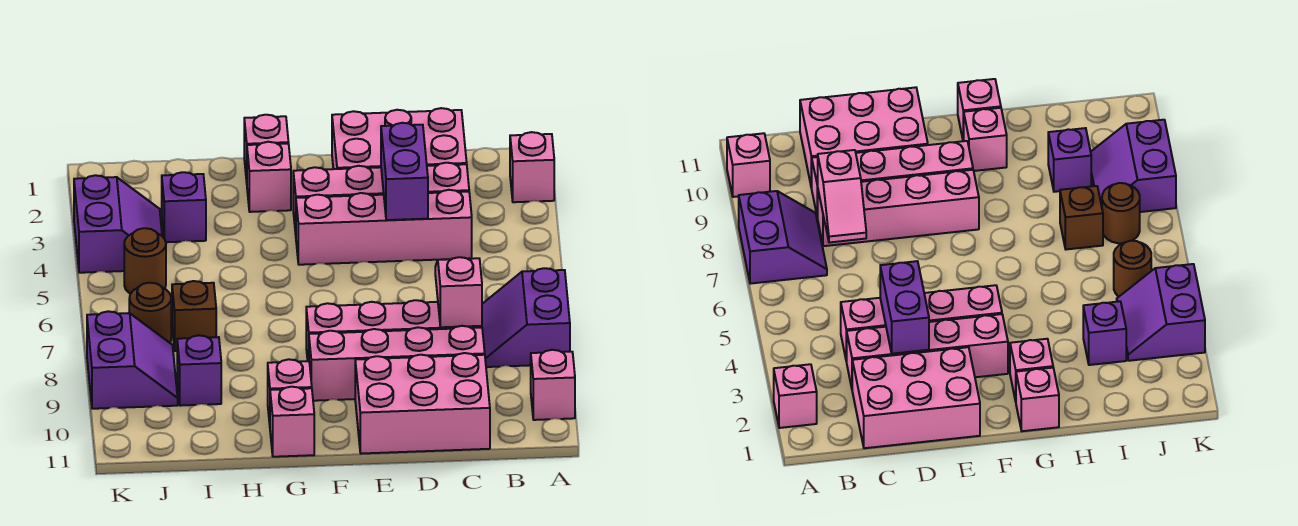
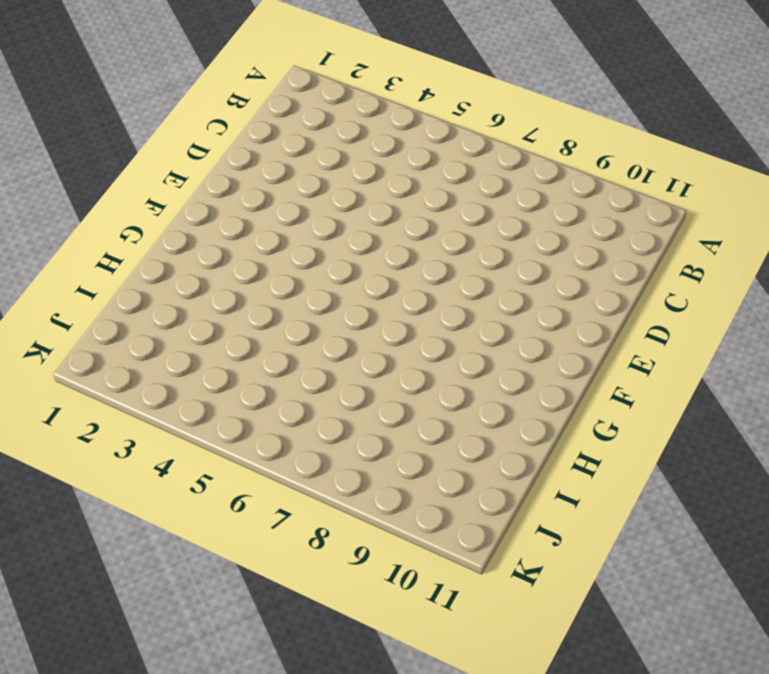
none -> pink brick A2 level 1
none -> purple slope A7:B8 level 1 top A
none -> pink brick A10 level 1

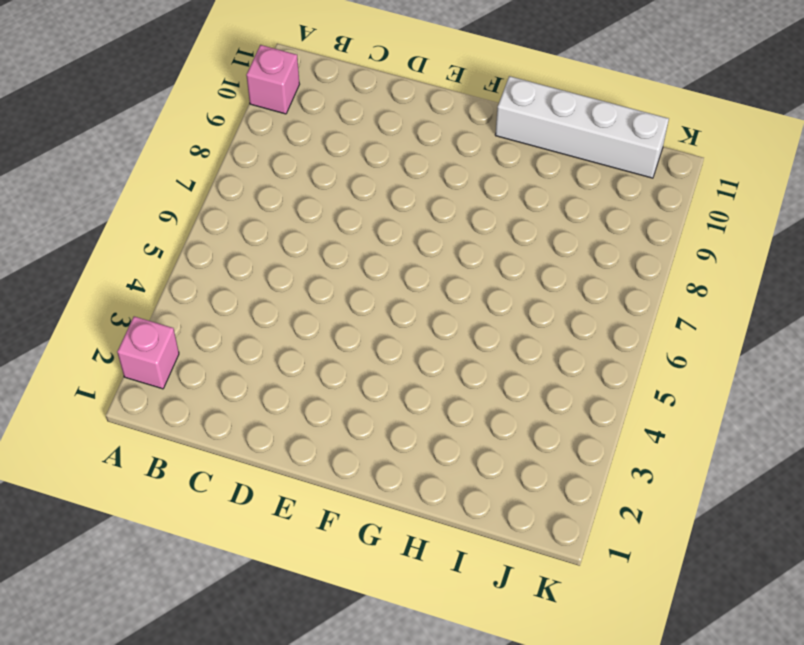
white brick G11:J11 level 1 -> pink brick G11 level 1
none -> purple slope A7:B8 level 1 top A
none -> pink brick C1:E2 level 1
none -> pink brick C3:F3 level 1

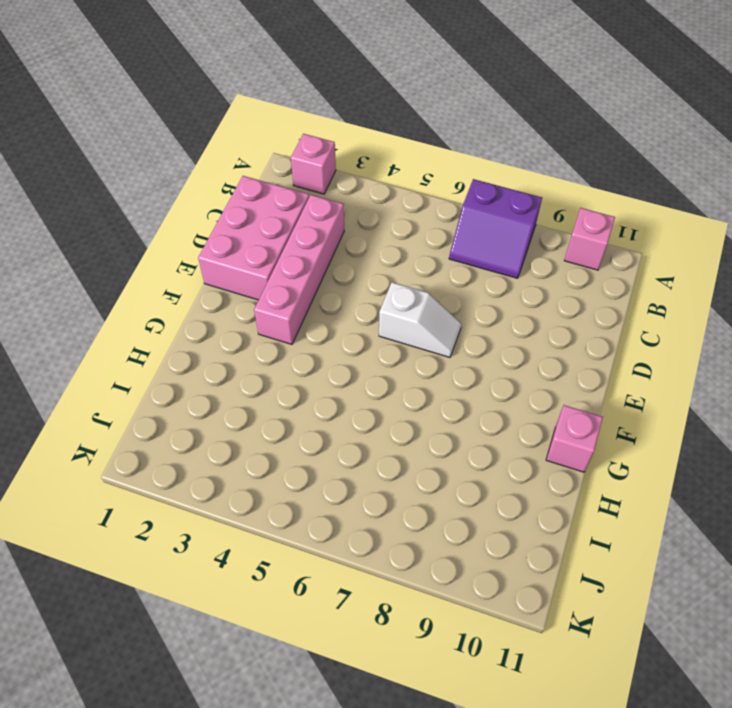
white slope E6:E7 level 1 top 6 -> none
none -> pink brick C4:F4 level 1
none -> pink brick C8:F8 level 1
none -> pink brick C9:F9 level 1

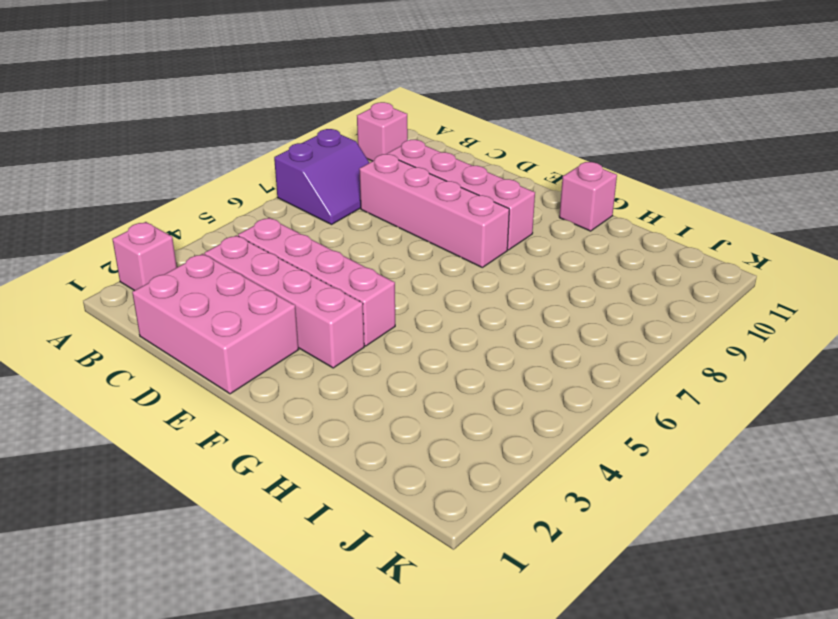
none -> pink brick C10:E11 level 1
none -> pink brick G1 level 1
none -> pink brick G2 level 1

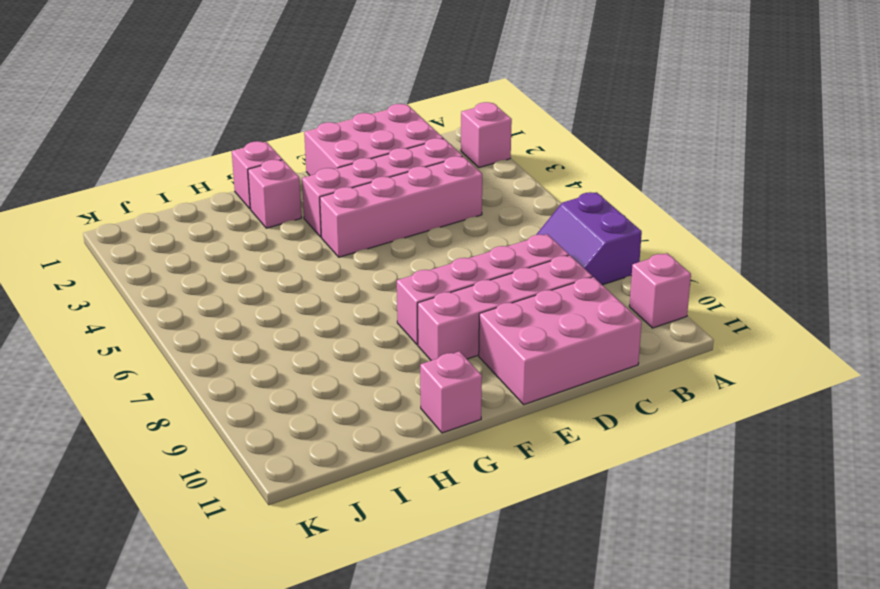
none -> pink brick G10 level 1
none -> purple brick I3 level 1
none -> brown brick I7 level 1

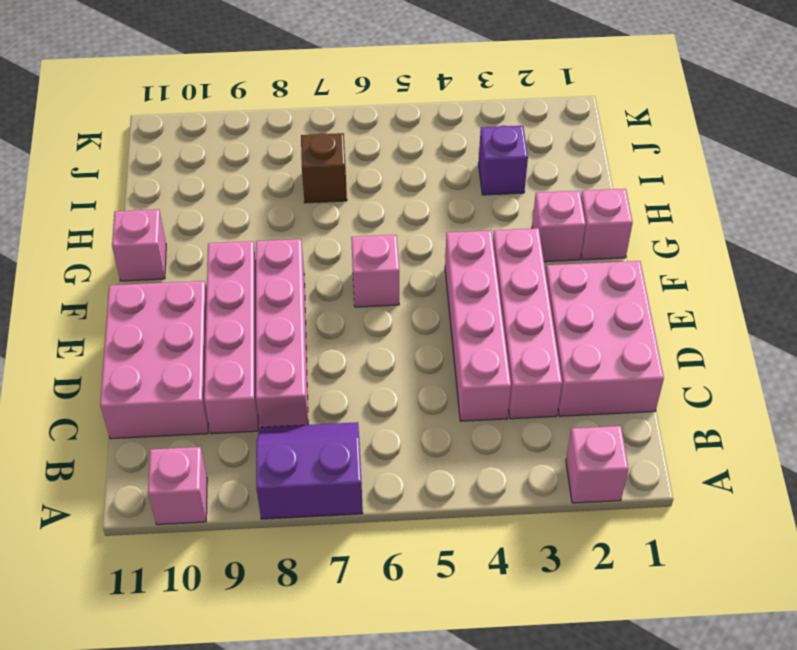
pink brick F6 level 1 -> pink brick G10 level 1
none -> purple brick I9 level 1
none -> purple slope J3:K4 level 1 top K
none -> brown round brick J5 level 1

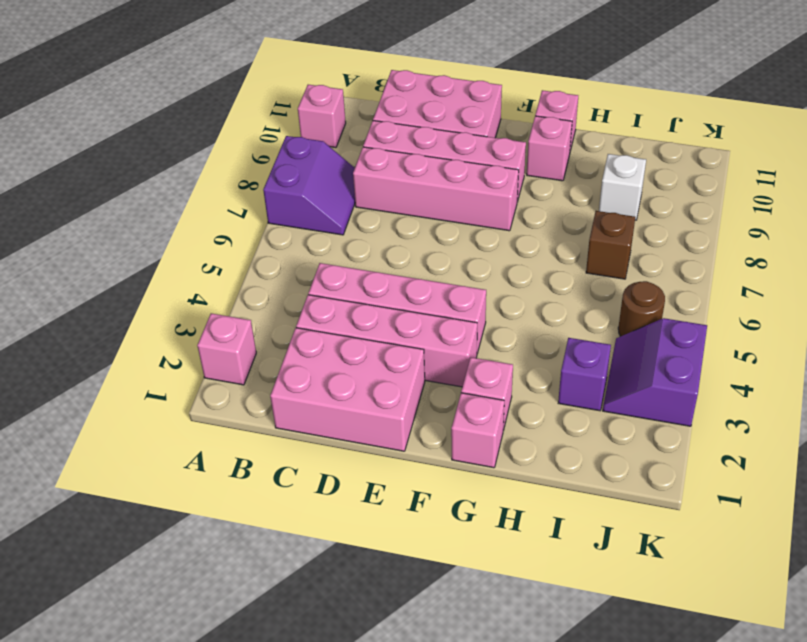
white brick I9 level 1 -> purple brick I9 level 1
none -> brown round brick J7 level 1
none -> purple slope J8:K9 level 1 top K
none -> pink slope C7:C8 level 2 top 8

